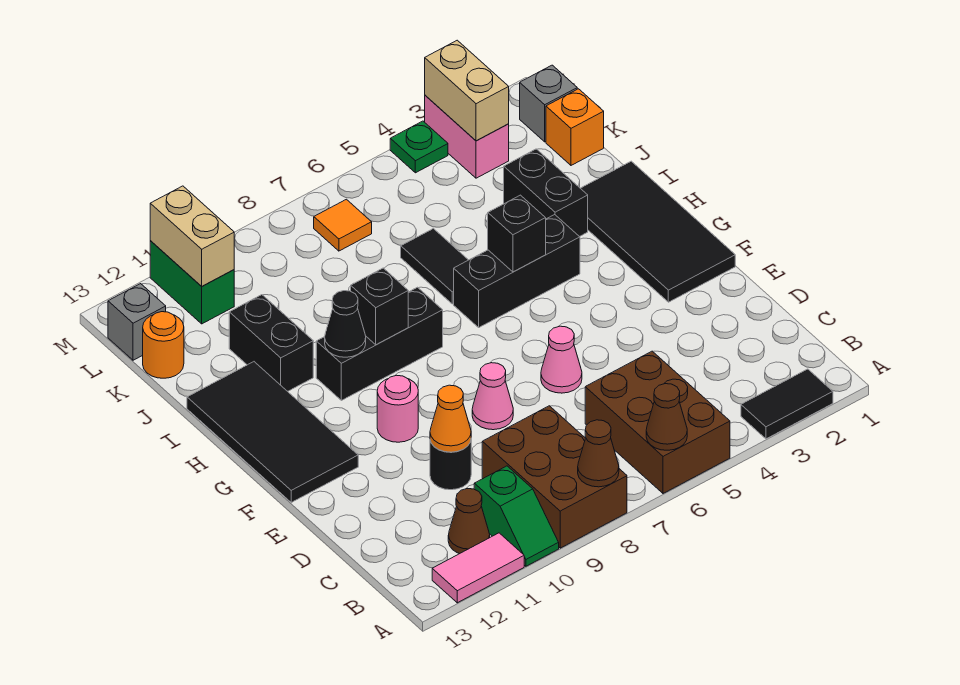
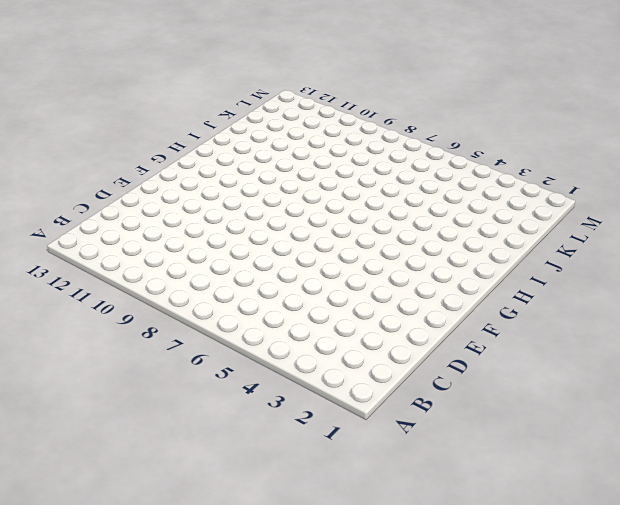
none -> black tile A2:A3 level 1
none -> brown brick A5:C6 level 1
none -> brown brick A8:C9 level 1
none -> green slope A10:B10 level 1 top B

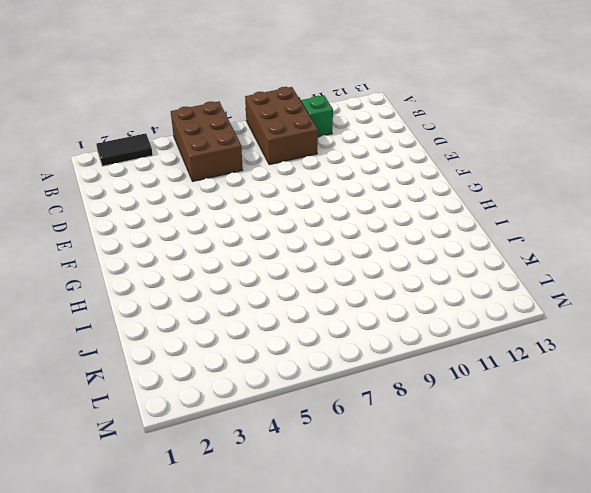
none -> pink tile A11:A12 level 1
none -> brown cone B11 level 1
none -> black round brick D10 level 1
none -> pink cone E6 level 1

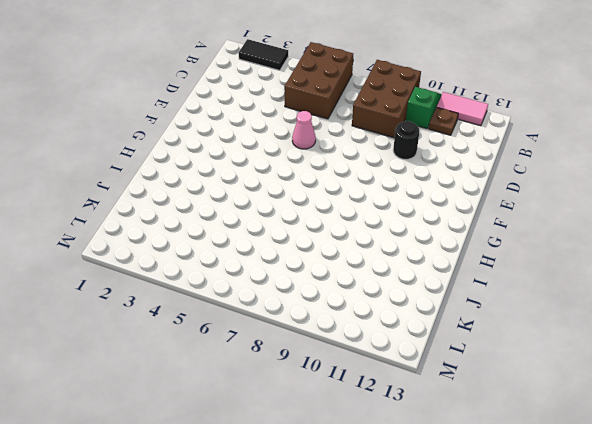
brown plate B11 level 1 -> brown cone B11 level 1
none -> pink cone E8 level 1
none -> black tile F1:I2 level 1
none -> pink round brick F10 level 1
none -> black tile F12:I13 level 1

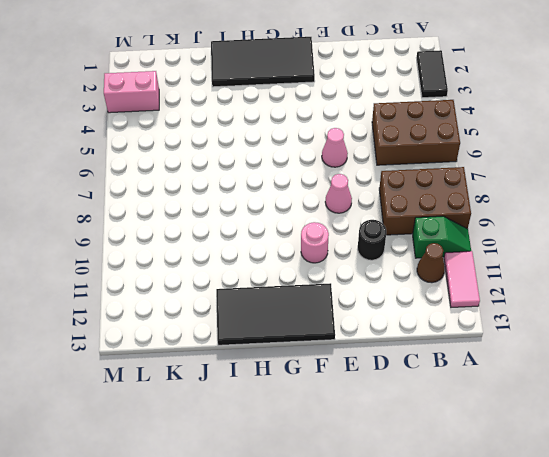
none -> black brick H4:H6 level 1
none -> black brick H8:H10 level 1
none -> black brick I3:J3 level 1
none -> black tile I6:J6 level 1

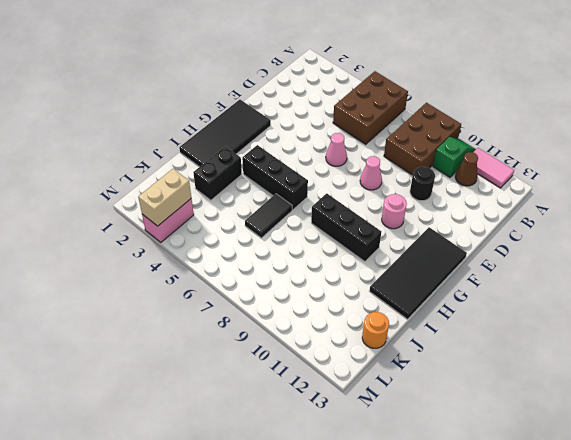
none -> black tile A2:A3 level 1
none -> black brick I11:J11 level 1
none -> orange brick K1 level 1
none -> grey brick L1 level 1

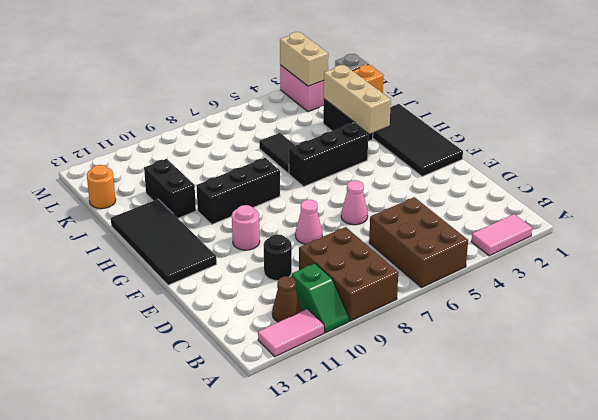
pink tile A2:A3 level 1 -> black tile A2:A3 level 1
tan brick H3:J3 level 2 -> none
none -> orange tile L7 level 1
none -> green brick L11:M11 level 1
none -> grey brick L13 level 1
none -> green plate M4 level 1

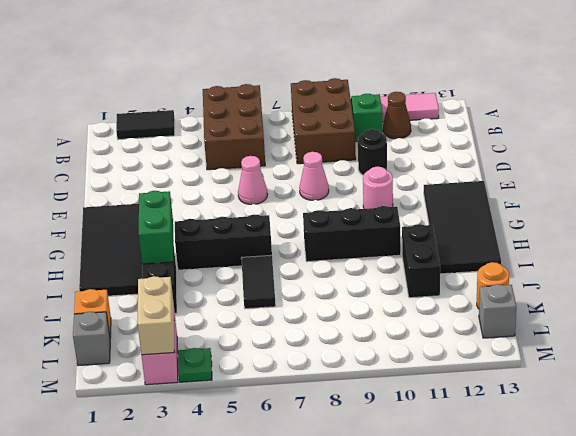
green brick H3:I3 level 2 -> green brick L11:M11 level 1
none -> orange tile L7 level 1
none -> brown cone A6 level 2
none -> brown cone A8 level 2
none -> orange cone D10 level 2

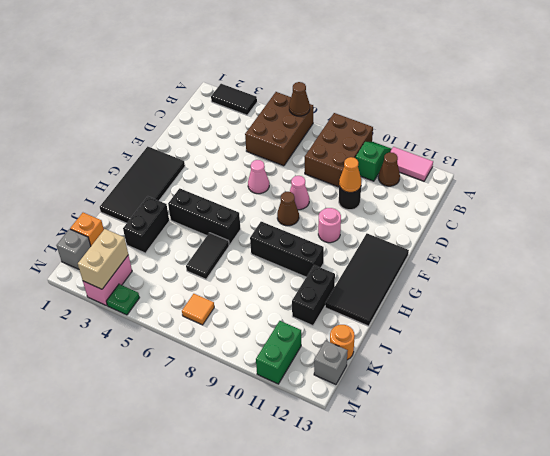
brown cone F8 level 1 -> brown cone A8 level 2
none -> black brick H5 level 2
none -> black brick H9 level 2
none -> black cone H10 level 2
none -> tan brick L11:M11 level 2

